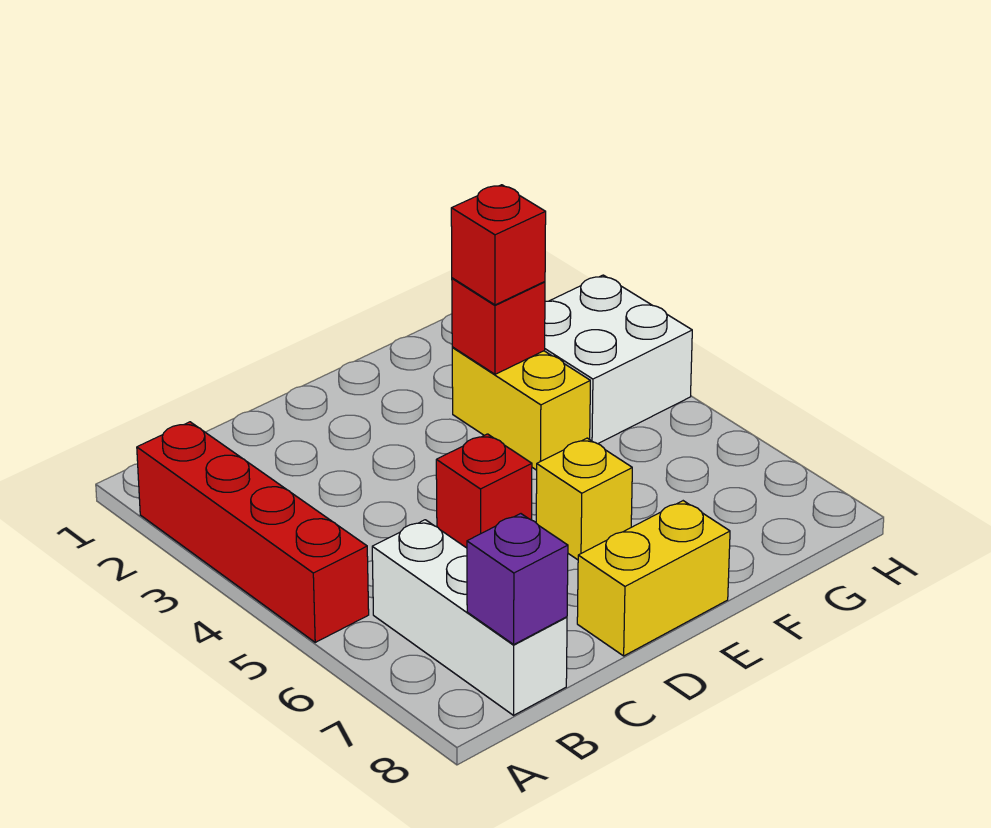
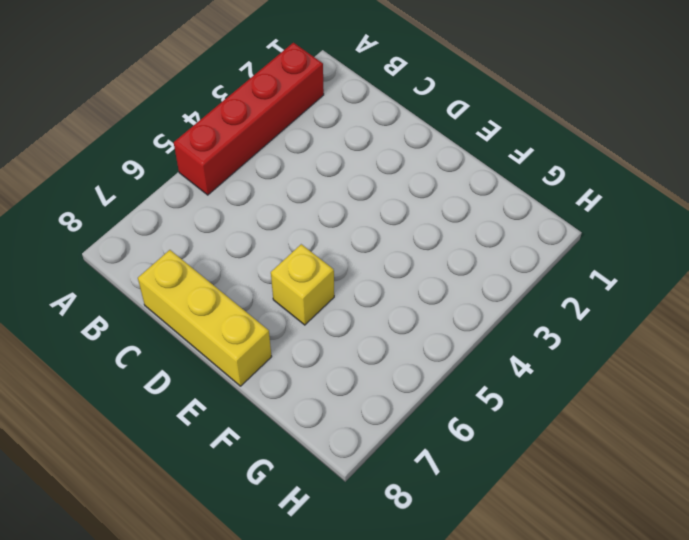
yellow brick C8:E8 level 1 -> yellow brick D8:E8 level 1
none -> white brick B6:B8 level 1
none -> red brick D5 level 1

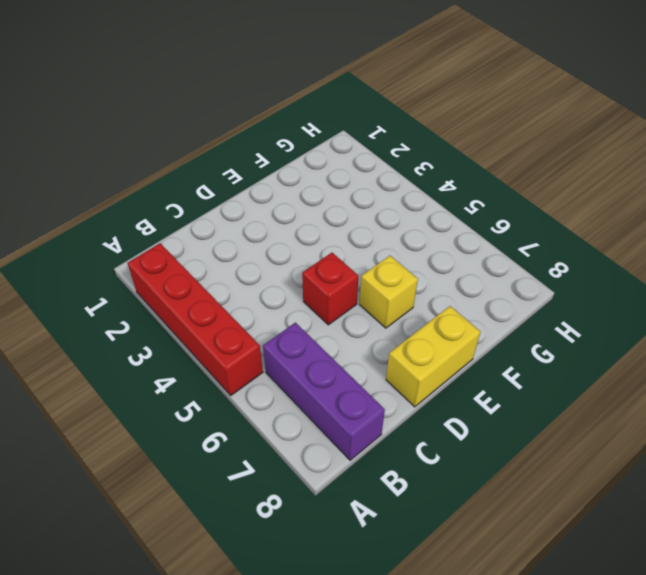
purple brick B6:B8 level 1 -> white brick B6:B8 level 1
none -> yellow brick F3:F4 level 1
none -> white brick G3:H4 level 1

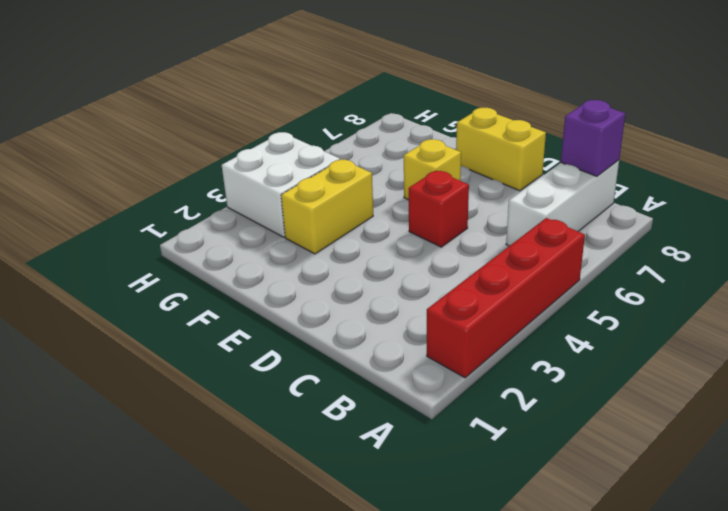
none -> red brick F3 level 2
none -> red brick F3 level 3

